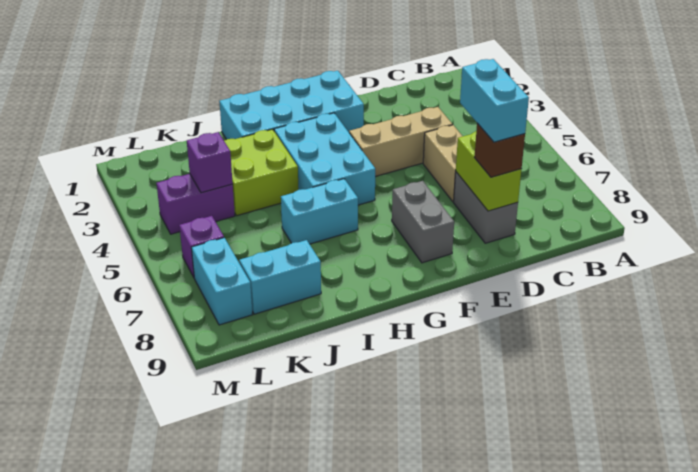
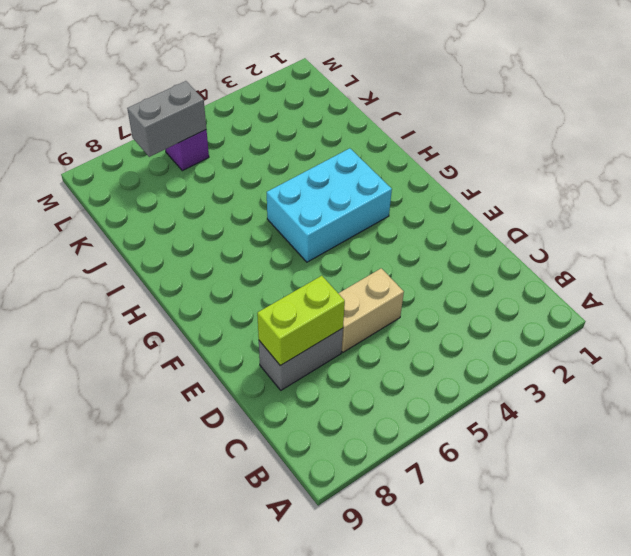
grey brick L6:L7 level 2 -> grey brick F7:F8 level 1
none -> tan brick D4:F4 level 1
none -> cyan brick F1:I2 level 1
none -> cyan brick H6:I6 level 1

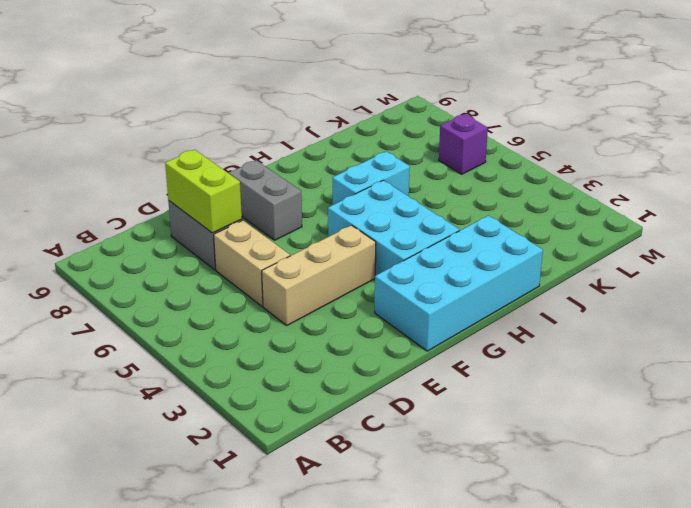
none -> lime brick I3:J4 level 1
none -> cyan brick J8:K8 level 1
none -> purple brick K4:L4 level 1

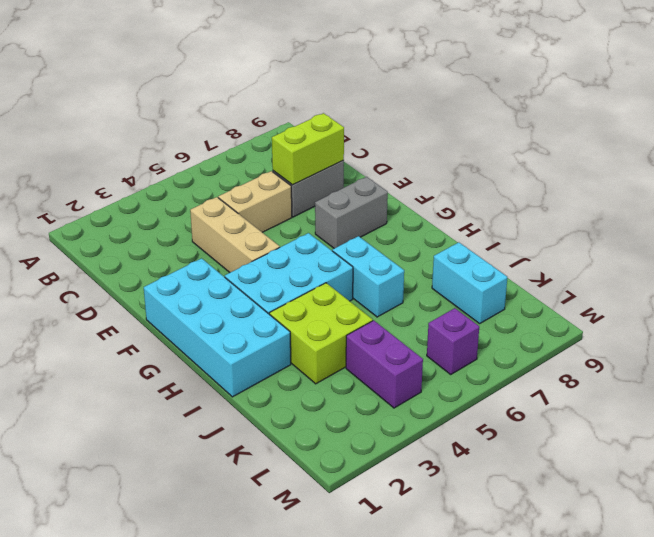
none -> cyan brick L7:L8 level 1
none -> purple brick K4 level 2
none -> brown brick D8 level 3

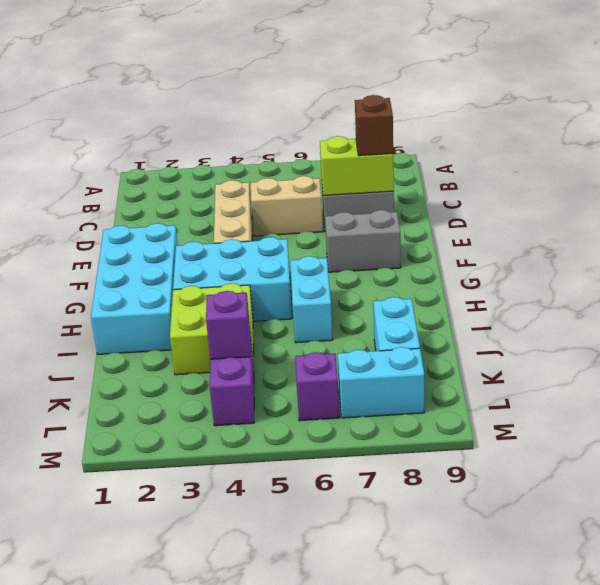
none -> cyan brick D7:D8 level 4

